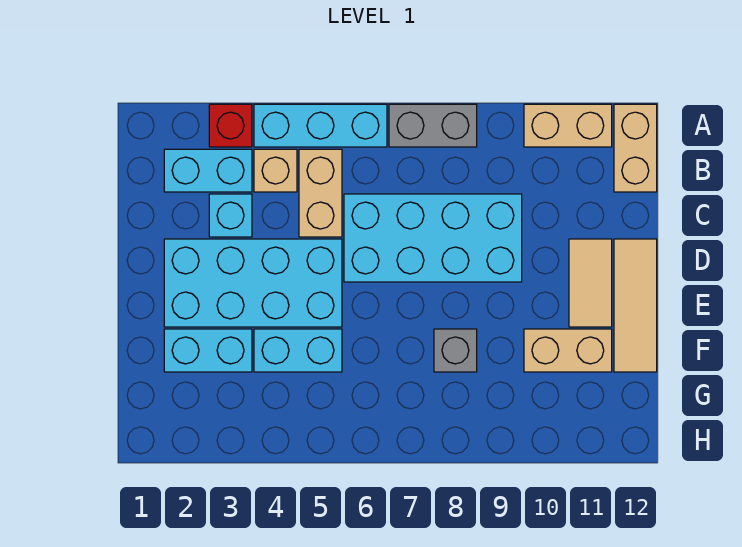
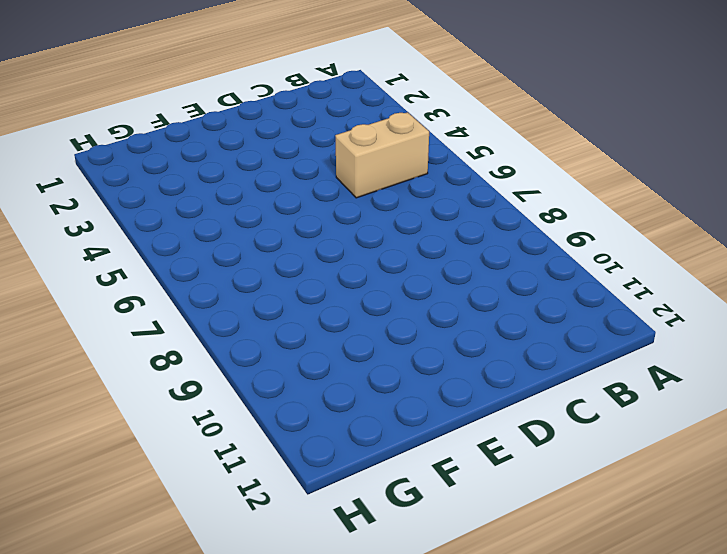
none -> red brick A3 level 1
none -> cyan brick A4:A6 level 1
none -> grey brick A7:A8 level 1

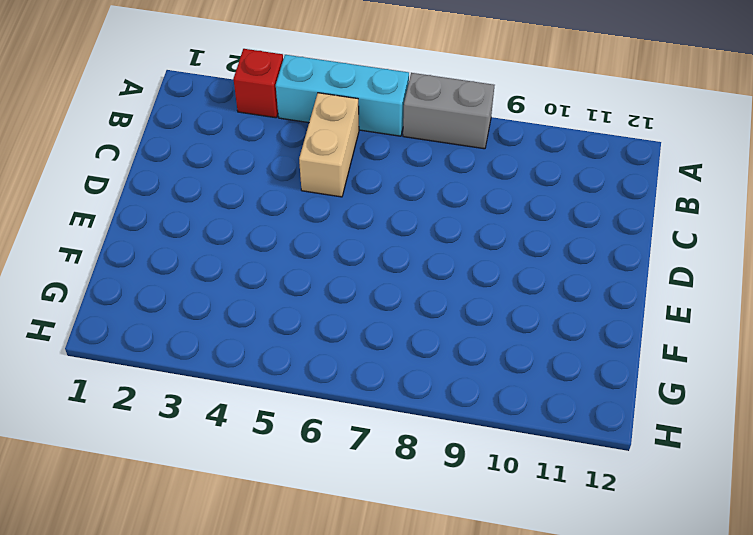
none -> tan brick A10:A11 level 1
none -> tan brick A12:B12 level 1
none -> cyan brick B2:B3 level 1

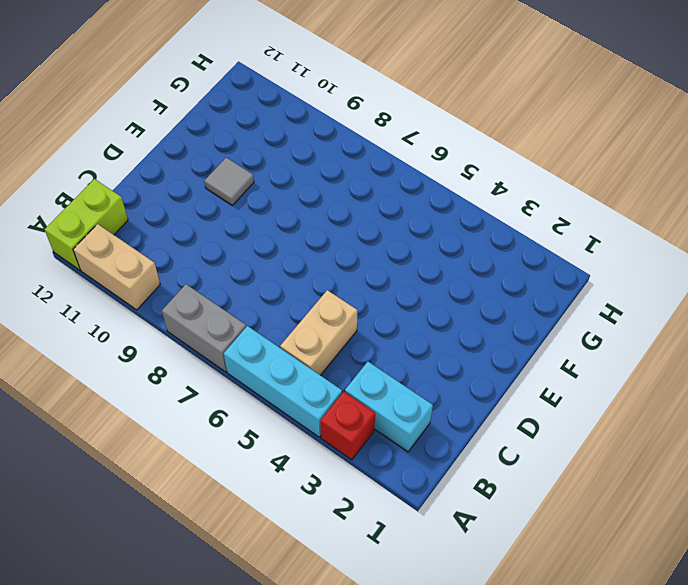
lime brick A12:B12 level 1 -> tan brick A12:B12 level 1
grey tile E10 level 1 -> none
none -> tan brick B4 level 1
none -> cyan brick C3 level 1
none -> cyan brick C6:D9 level 1

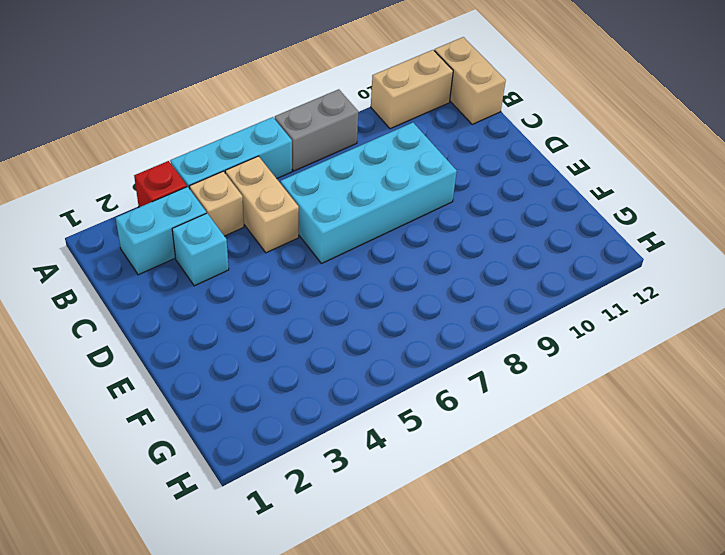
none -> cyan brick D2:E5 level 1
none -> tan tile D11:E11 level 1
none -> tan tile D12:F12 level 1

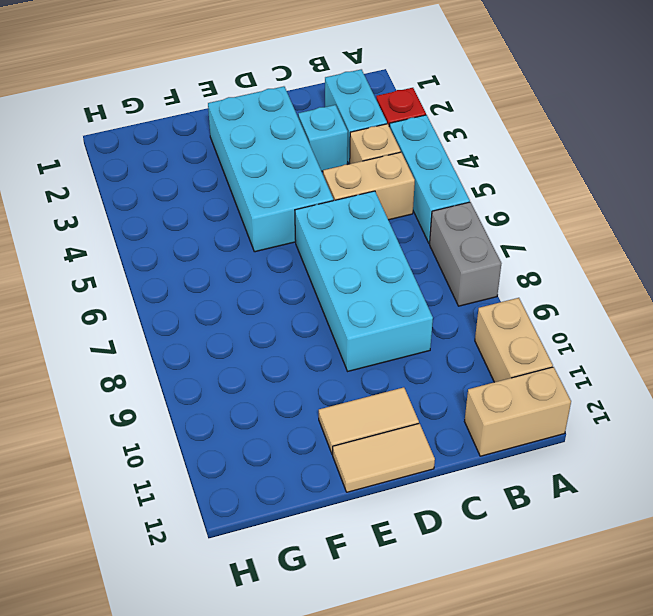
tan tile D12:E12 level 1 -> tan tile D12:F12 level 1
none -> cyan brick F2:F3 level 1
none -> cyan brick F4:F5 level 1
none -> grey brick F8 level 1

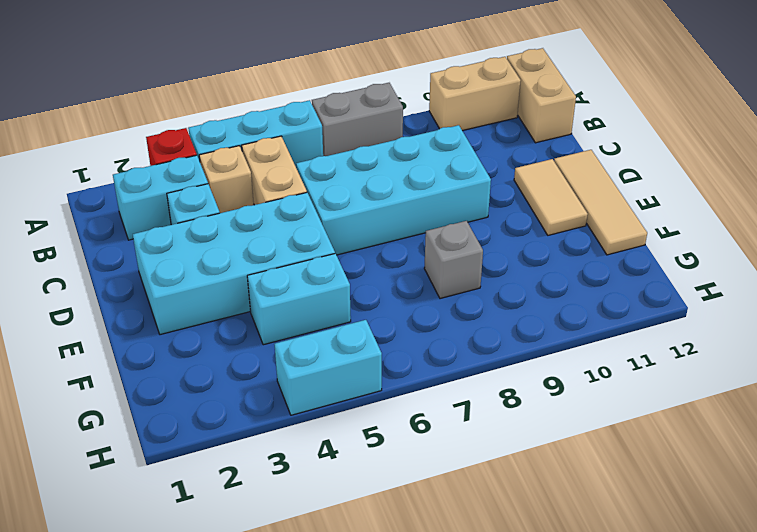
cyan brick H4:H5 level 1 -> cyan brick F2:F3 level 1
none -> tan brick F10:F11 level 1

